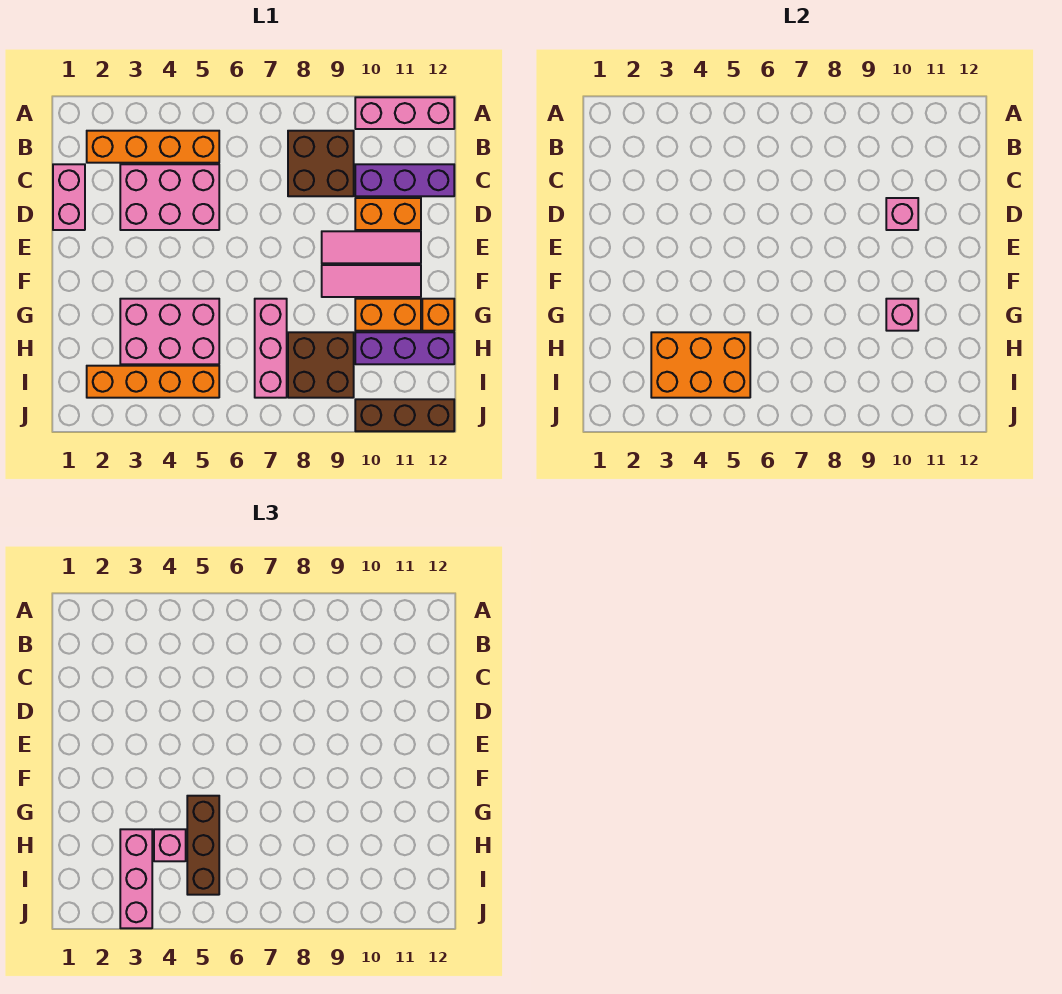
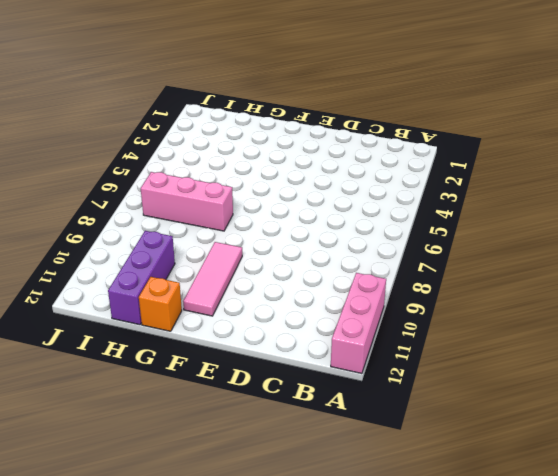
none -> orange brick B2:B5 level 1
none -> brown brick B8:C9 level 1
none -> pink brick C1:D1 level 1

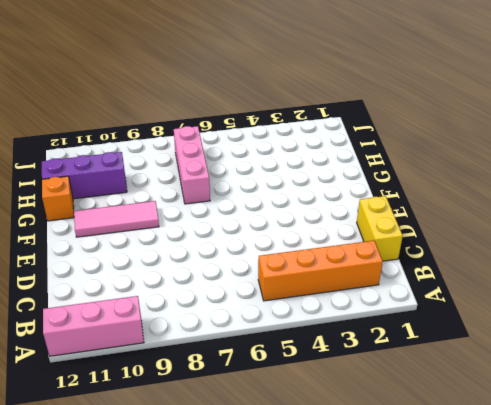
yellow brick C1:D1 level 1 -> pink brick C1:D1 level 1
none -> brown brick B8:C9 level 1
none -> pink brick C3:D5 level 1
none -> purple brick C10:C12 level 1

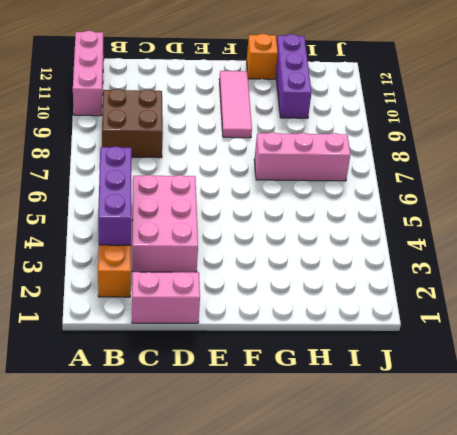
purple brick B3:B5 level 2 -> purple brick C10:C12 level 1
none -> orange brick D10:D11 level 1
none -> pink tile E9:E11 level 1
none -> pink brick G3:H5 level 1

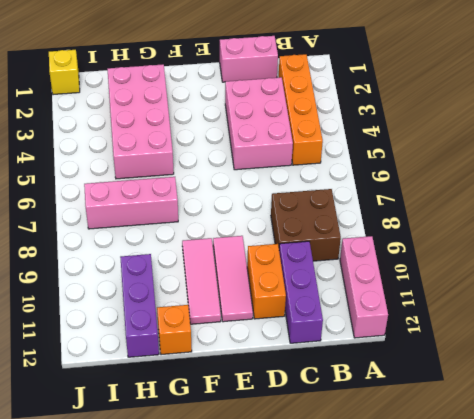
pink brick G2:H5 level 1 -> pink brick G3:H5 level 1
yellow brick J1 level 1 -> none
none -> orange brick G10:G11 level 1
none -> brown brick H8:I9 level 1
none -> orange brick I2:I5 level 1

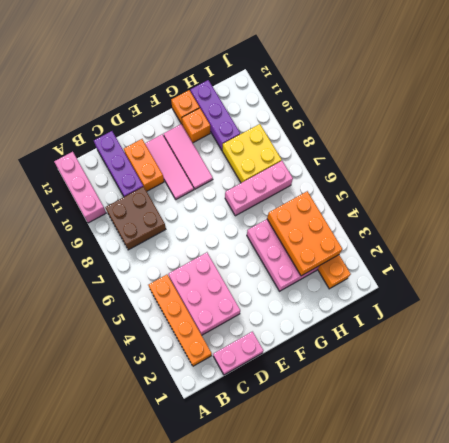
orange brick G11 level 1 -> orange brick G10:G11 level 1
yellow brick H8:I9 level 1 -> brown brick H8:I9 level 1
none -> brown brick J10:J12 level 1
none -> pink brick D10 level 2
none -> pink brick G10 level 2

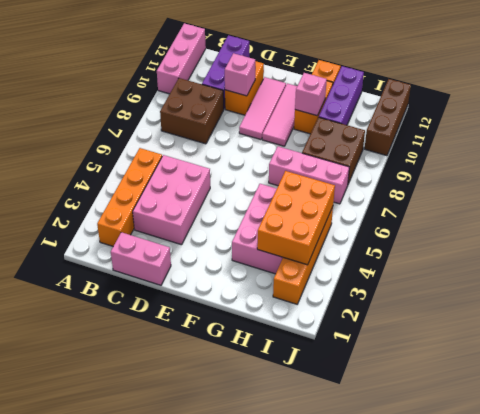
none -> brown brick G5:I5 level 3
none -> pink brick H3:J3 level 3
none -> pink brick H4 level 3

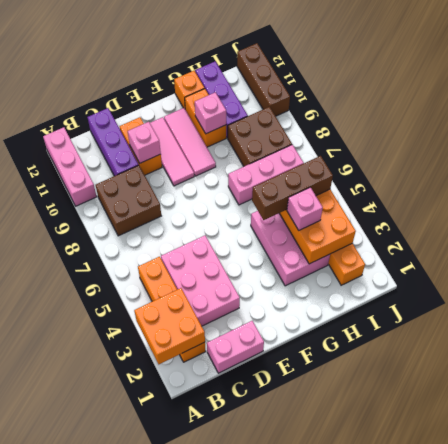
orange brick A2:B3 level 2 -> none
none -> pink brick H3:J3 level 3

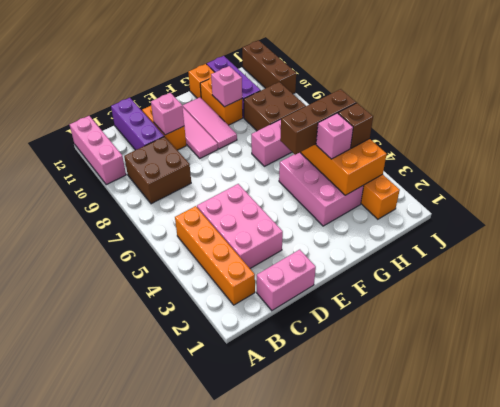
brown brick I4 level 3 -> none
none -> pink brick H3:J3 level 3

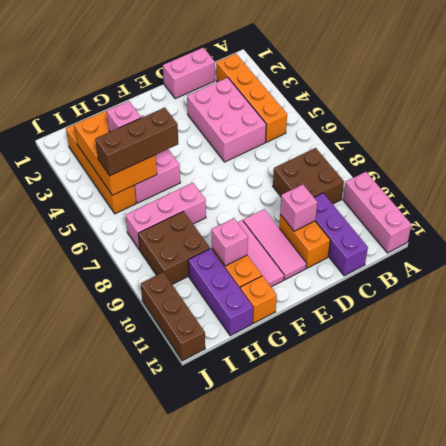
none -> pink brick H3:J3 level 3

